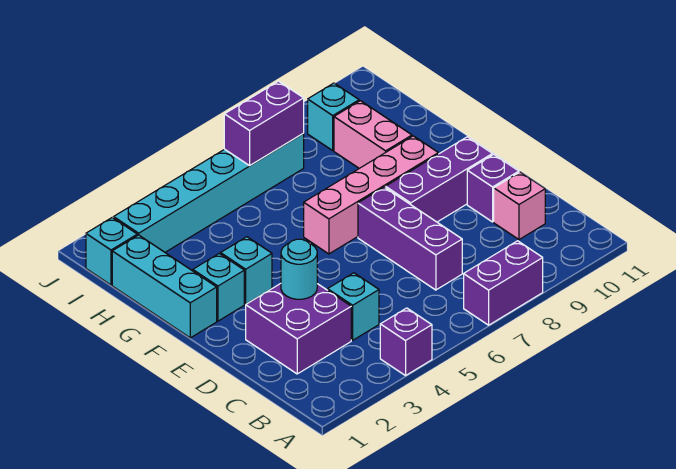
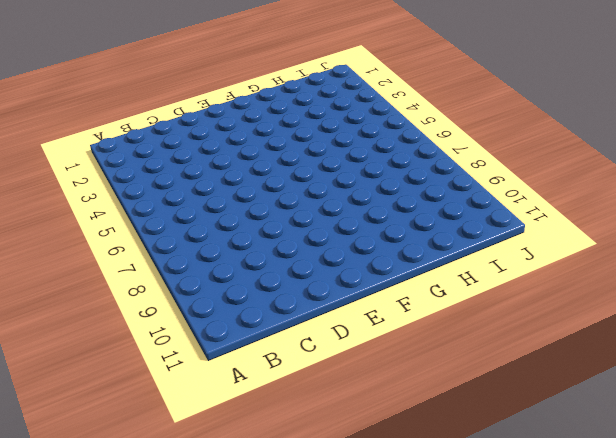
none -> purple brick A4 level 1
none -> purple brick A7:A8 level 1
none -> purple brick C2:D3 level 1

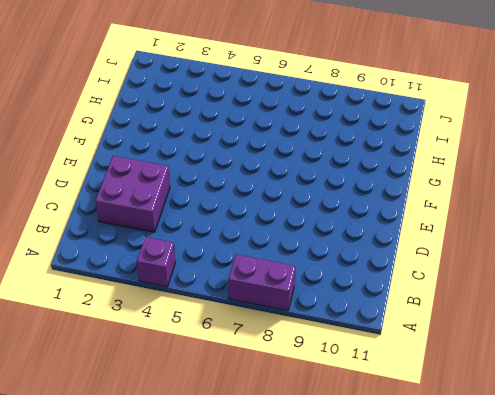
none -> cyan brick C4 level 1
none -> purple brick C7:E7 level 1
none -> pink brick C10 level 1

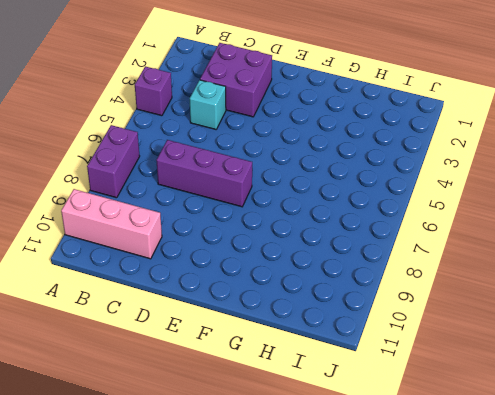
pink brick A10:C10 level 1 -> pink brick C10 level 1
none -> purple brick D10 level 1
none -> purple brick E8:E10 level 1
none -> cyan brick F1:H1 level 1

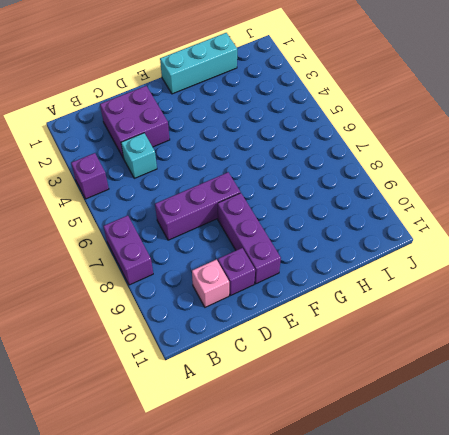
none -> cyan brick F2 level 1
none -> cyan brick F3 level 1
none -> pink brick F6:F9 level 1

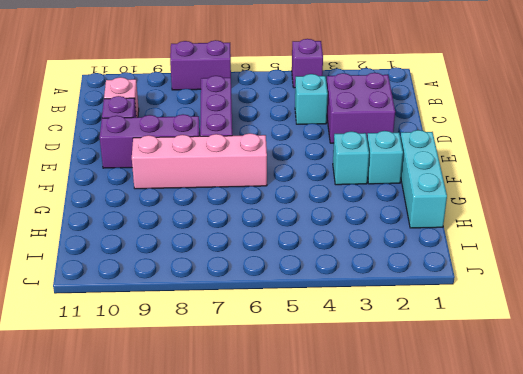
none -> pink brick G9:H9 level 1
none -> cyan brick I1 level 1
none -> cyan brick I2:I7 level 1

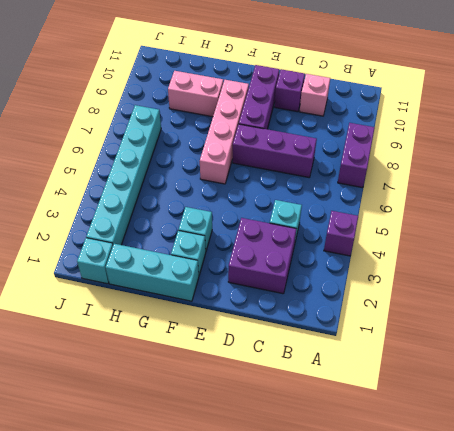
none -> cyan brick I9 level 1
none -> cyan round brick D3 level 2
none -> purple brick I6:I7 level 2

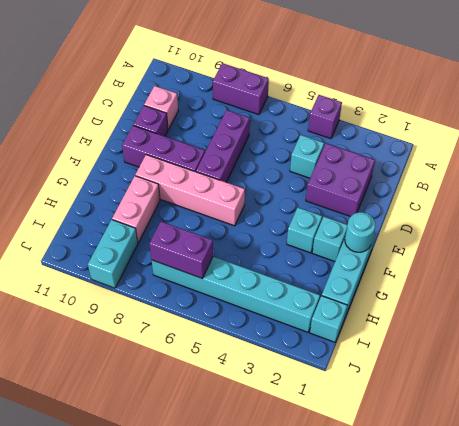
cyan round brick F1 level 2 -> cyan round brick D3 level 2
cyan brick I9:J9 level 1 -> cyan brick I9 level 1

